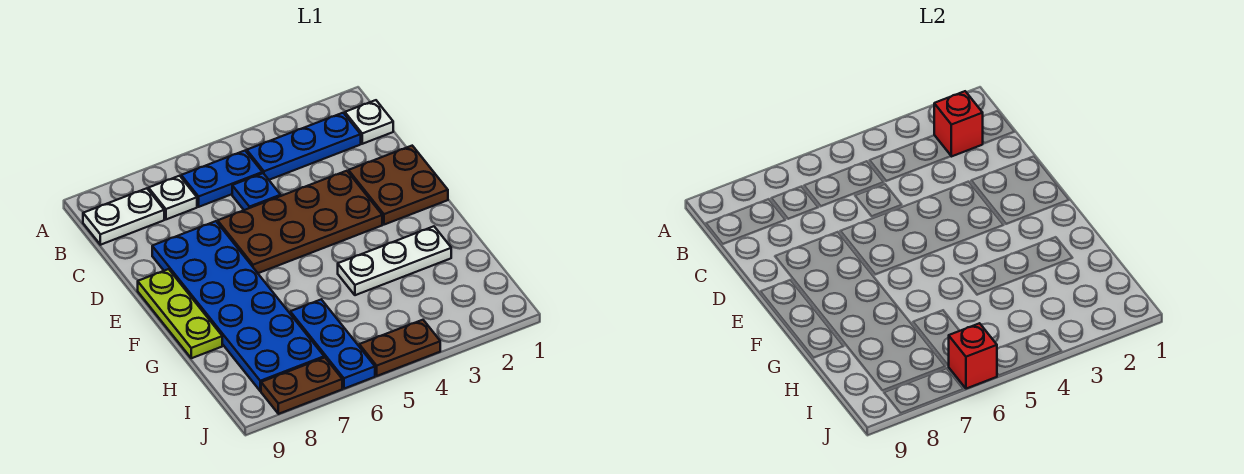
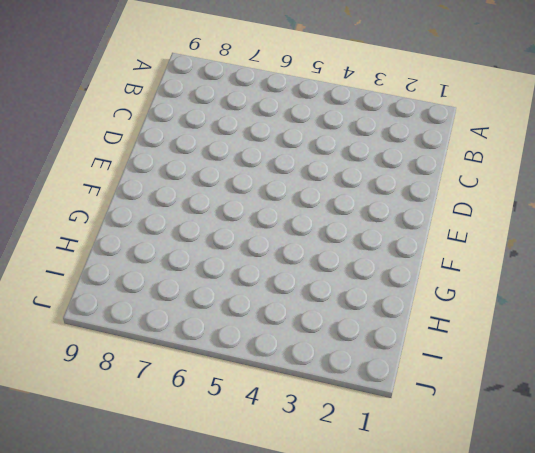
none -> white plate B1 level 1
none -> blue plate B2:B4 level 1
none -> blue plate B5:B6 level 1

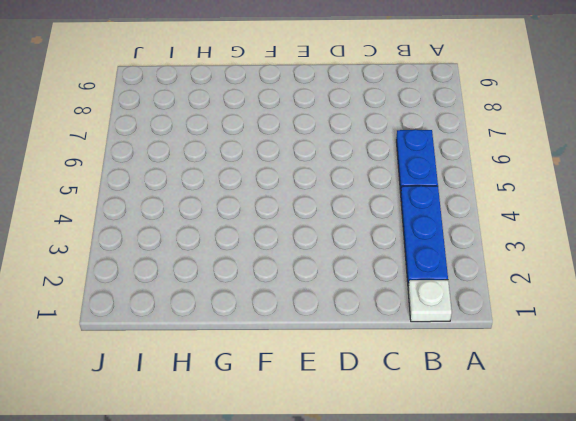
none -> white plate B7 level 1
none -> white plate B8:B9 level 1
none -> blue plate C5 level 1

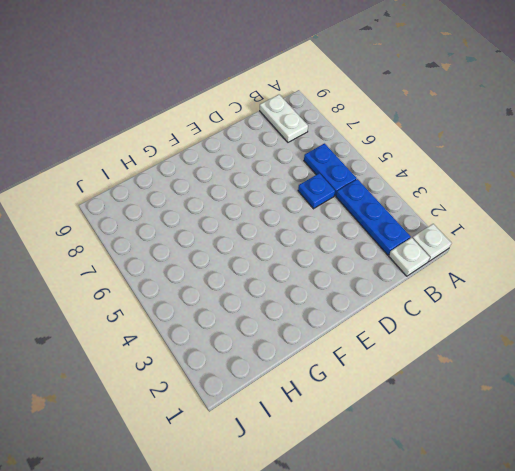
white plate A1 level 1 -> white plate B7 level 1
none -> brown plate D1:E2 level 1
none -> brown plate D3:E6 level 1
none -> blue plate D7:I8 level 1

